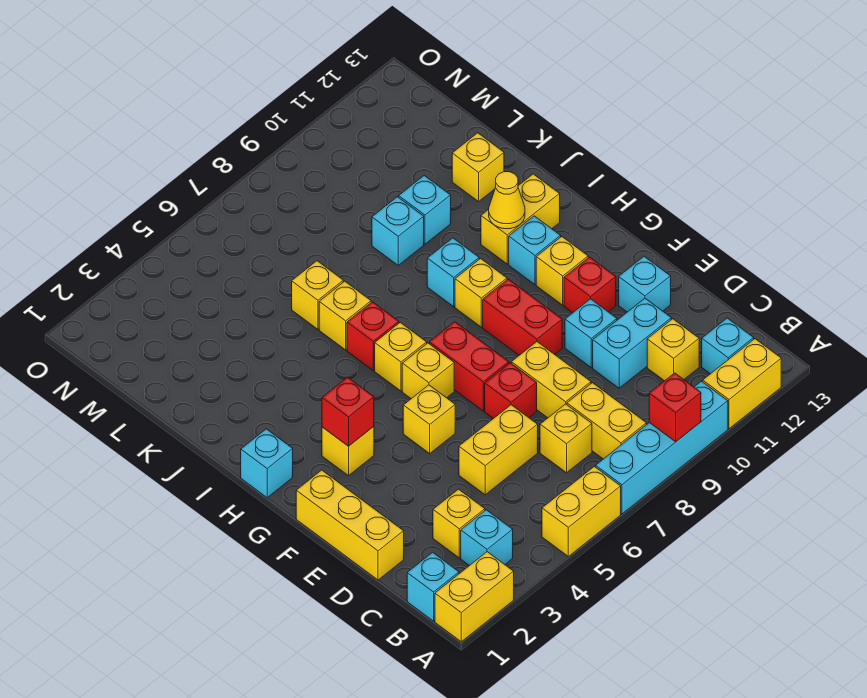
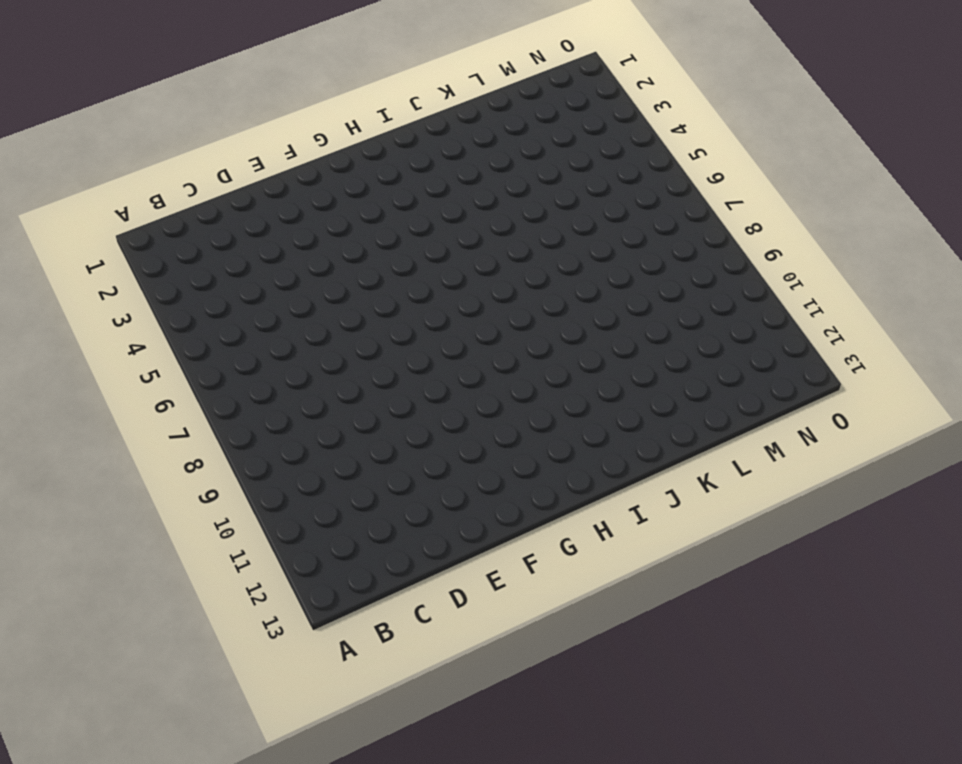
none -> yellow brick A1:A2 level 1
none -> yellow brick A5:A6 level 1
none -> cyan brick A7:A10 level 1
none -> yellow brick A11:A12 level 1

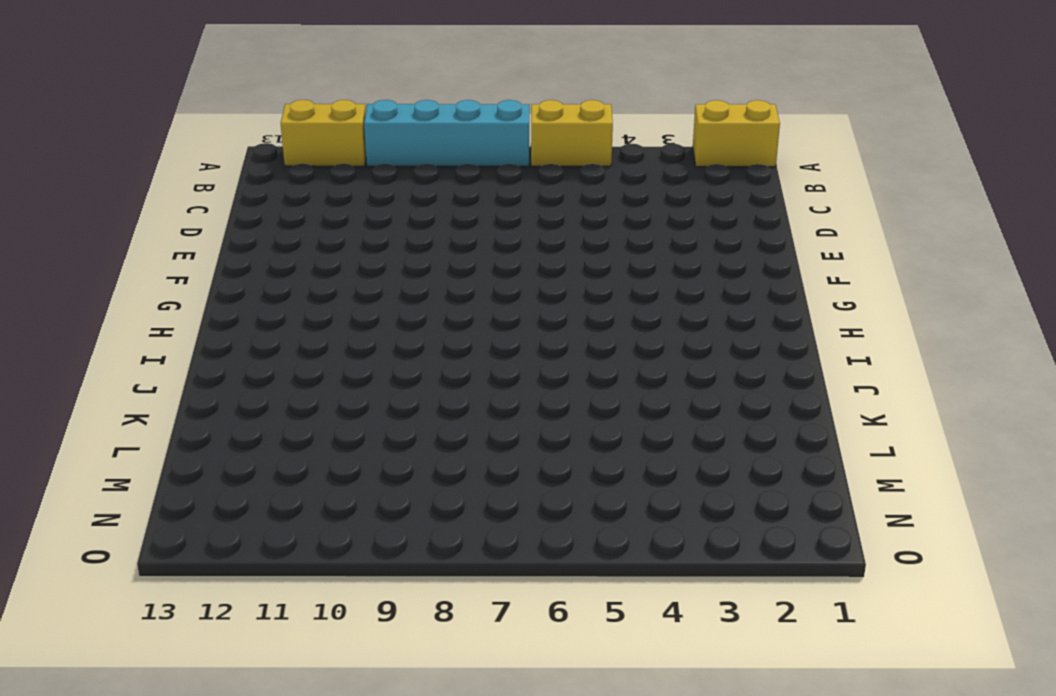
none -> cyan brick B1 level 1
none -> cyan brick B3 level 1
none -> yellow brick B8:C8 level 1
none -> cyan brick B12 level 1

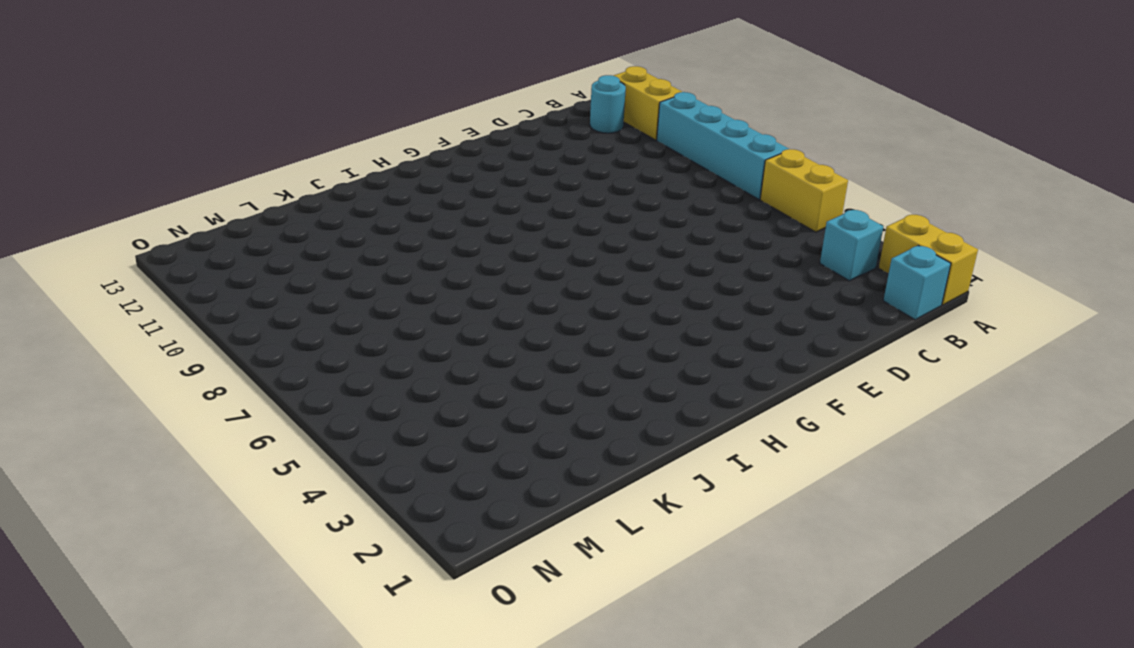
cyan round brick B12 level 1 -> cyan brick B12 level 1
none -> yellow brick B8:C8 level 1
none -> yellow brick C3 level 1
none -> yellow brick C7 level 1
none -> yellow brick C11 level 1

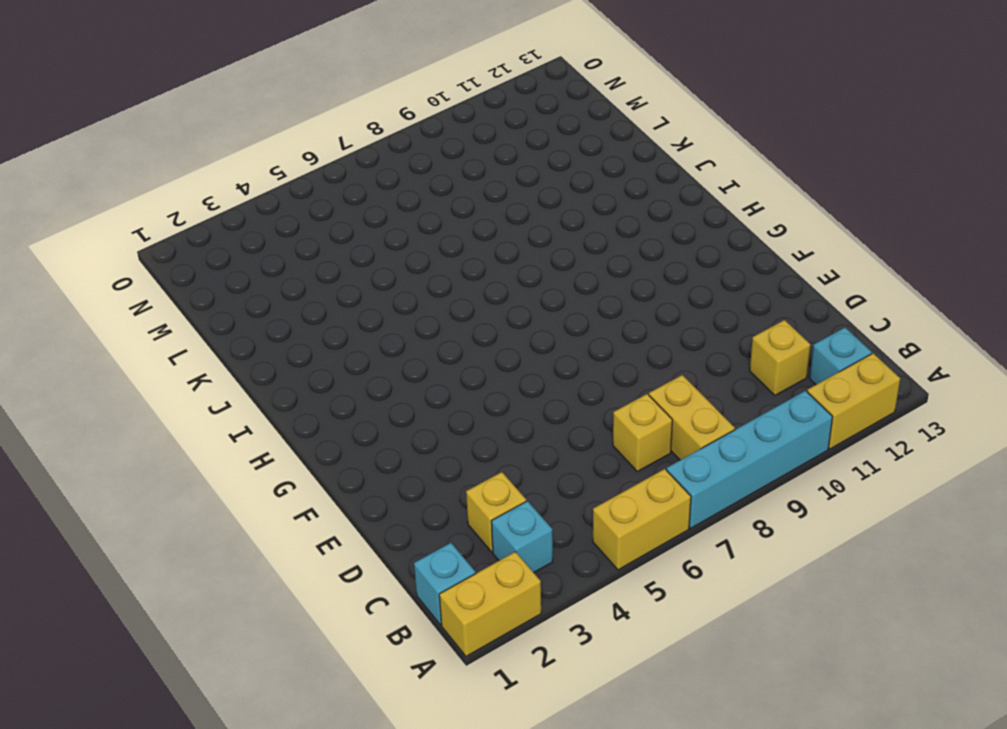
none -> yellow brick D1:F1 level 1
none -> yellow brick D5:D6 level 1
none -> yellow brick D8:E8 level 1
none -> cyan brick D10:D11 level 1

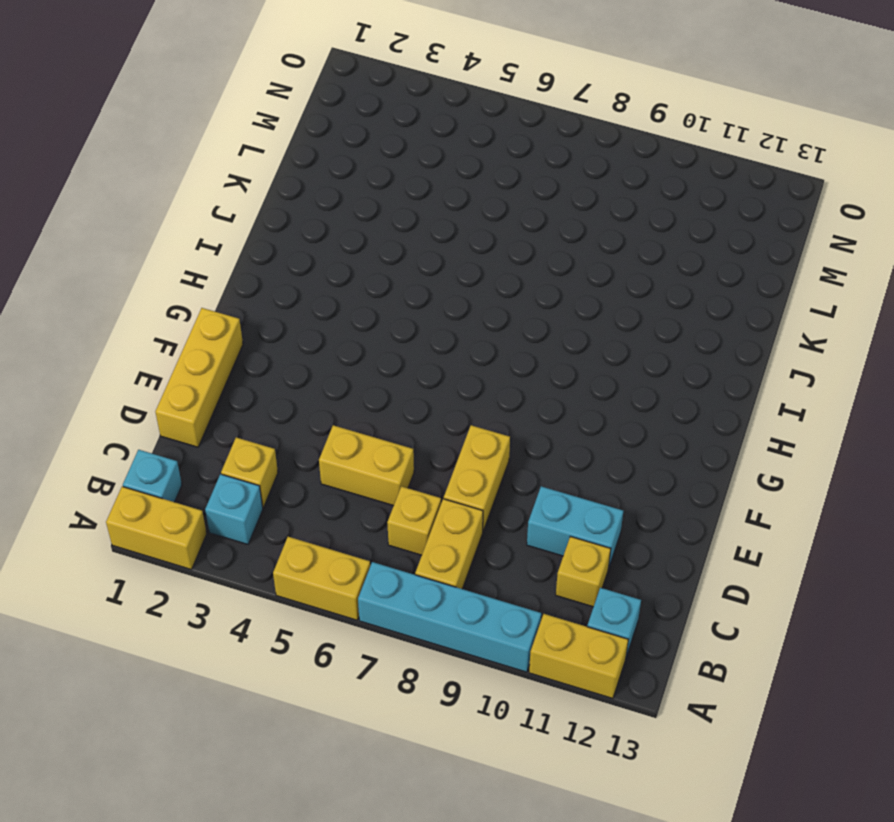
none -> red brick E7 level 1
none -> cyan brick E10 level 1
none -> cyan brick E12 level 1
none -> yellow brick F5 level 1

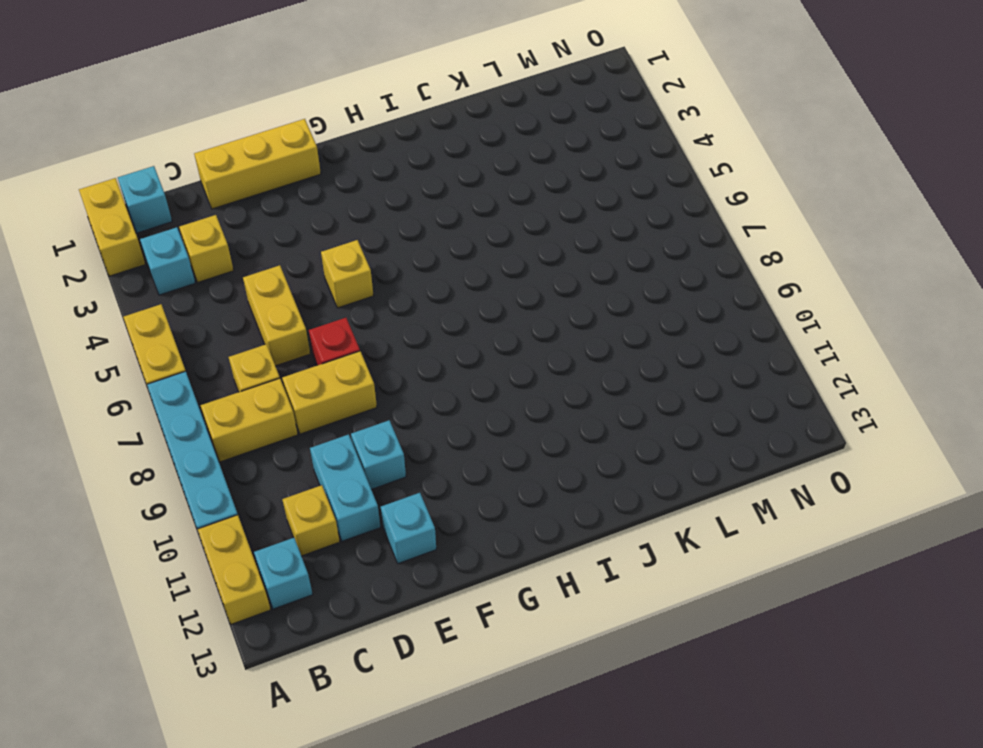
none -> red brick F7:G7 level 1
none -> red brick F9:G9 level 1
none -> red brick F11 level 1
none -> yellow brick G3 level 1

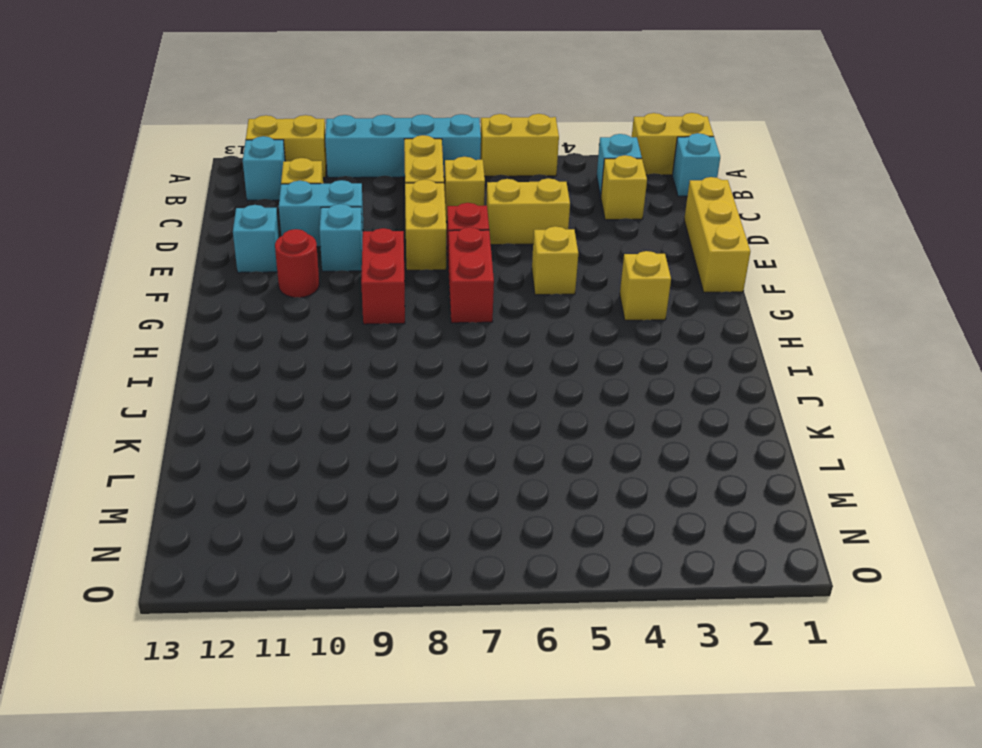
red round brick F11 level 1 -> red brick F11 level 1
none -> yellow brick G6 level 1
none -> yellow brick G11 level 1
none -> cyan brick H1 level 1
none -> yellow brick H6 level 1

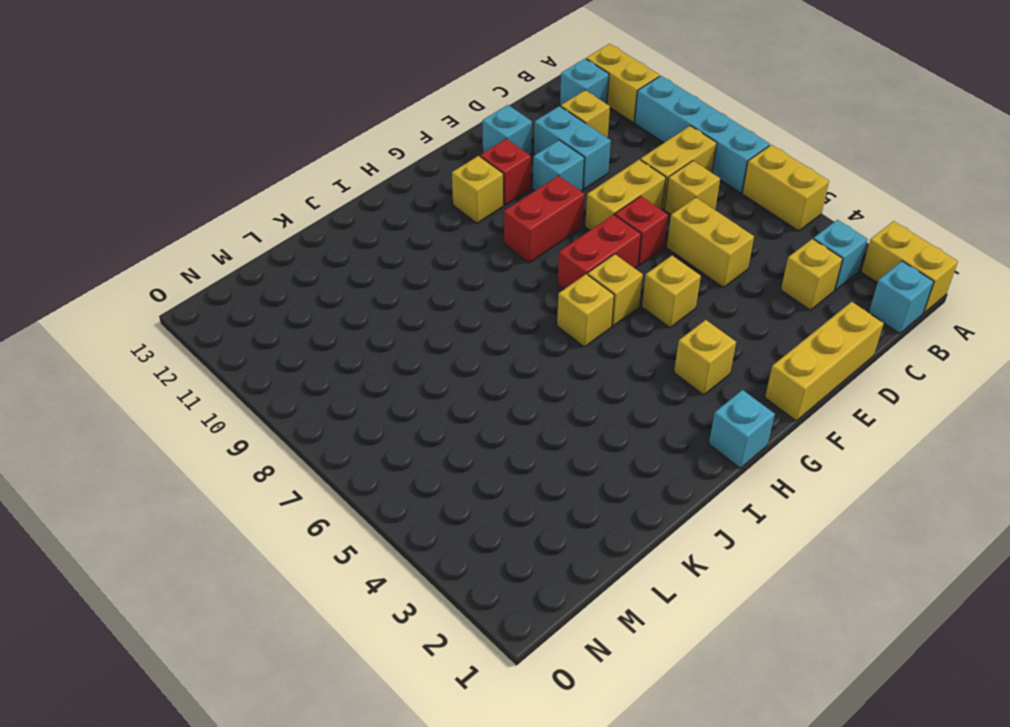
none -> yellow brick H9 level 1
none -> cyan brick H11 level 1
none -> red brick I6 level 1
none -> cyan brick I9 level 1

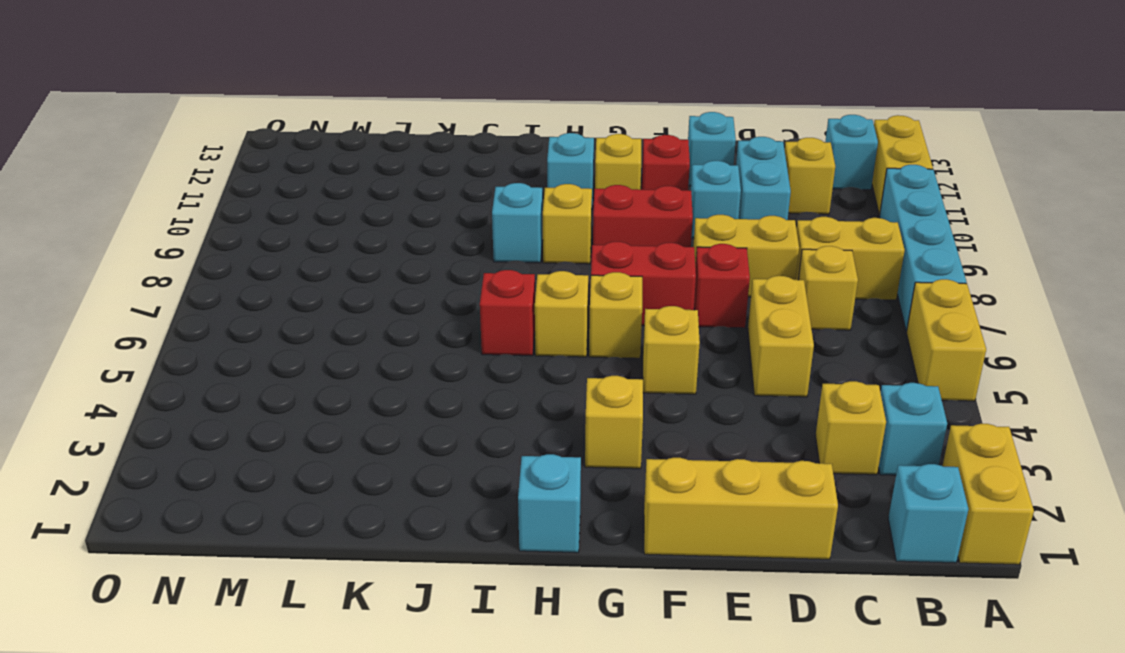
none -> yellow brick I11:I12 level 1
none -> yellow brick J6 level 1
none -> yellow brick K6 level 1
none -> cyan brick K9 level 1

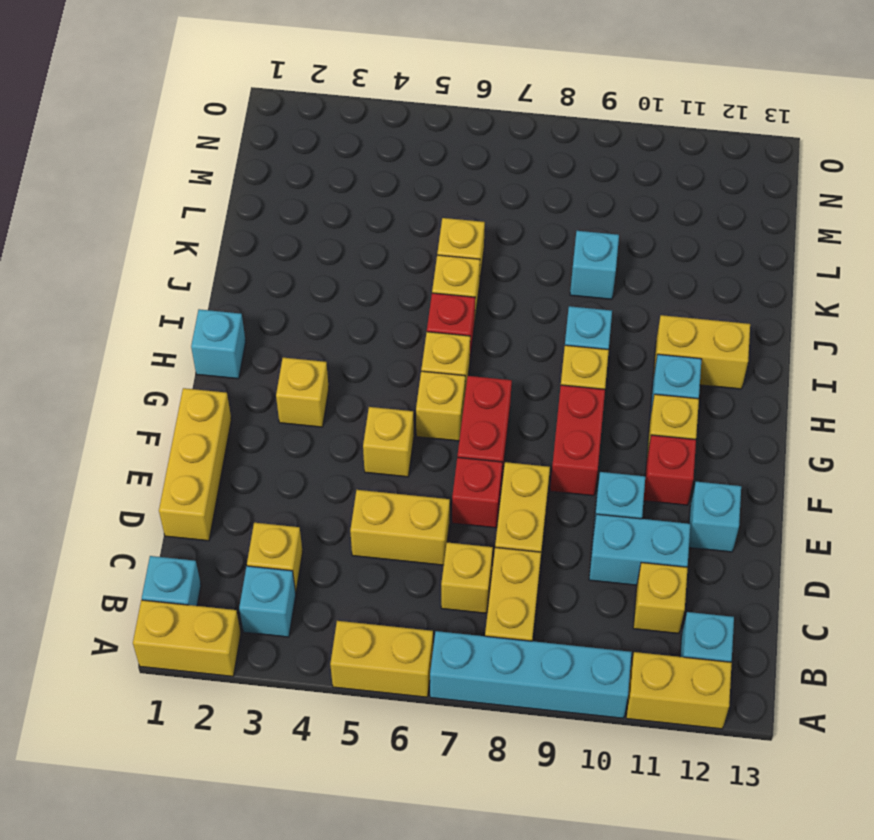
none -> cyan brick K10 level 1
none -> yellow brick K12 level 1
none -> red brick A9 level 2
none -> red brick G3 level 2

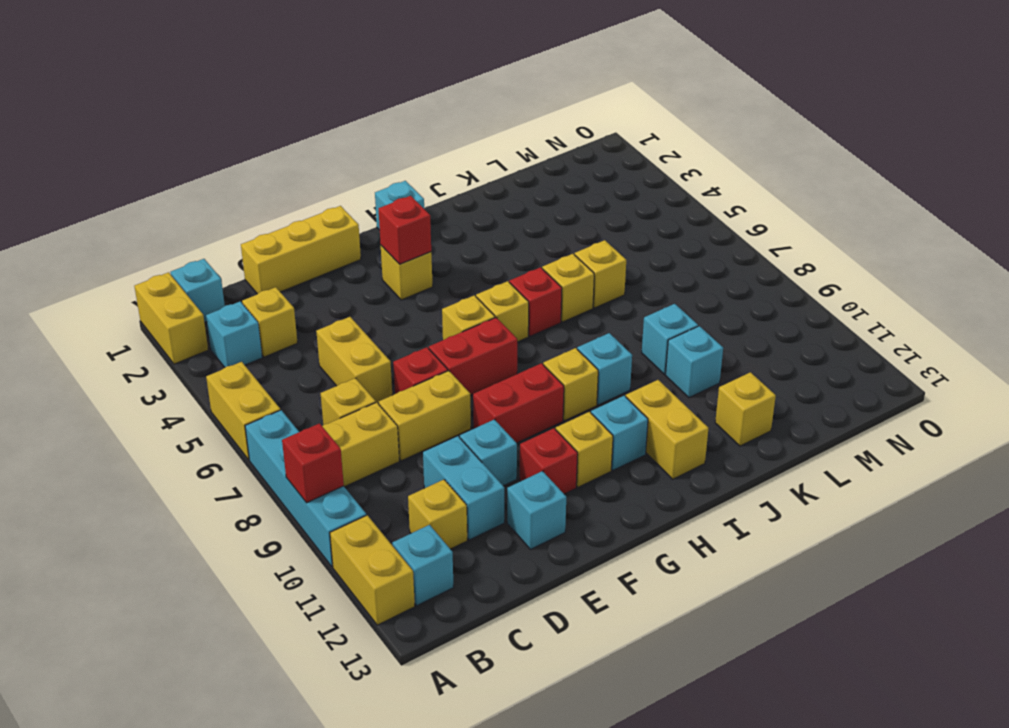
none -> yellow brick F5 level 1
none -> yellow cone I11 level 2

